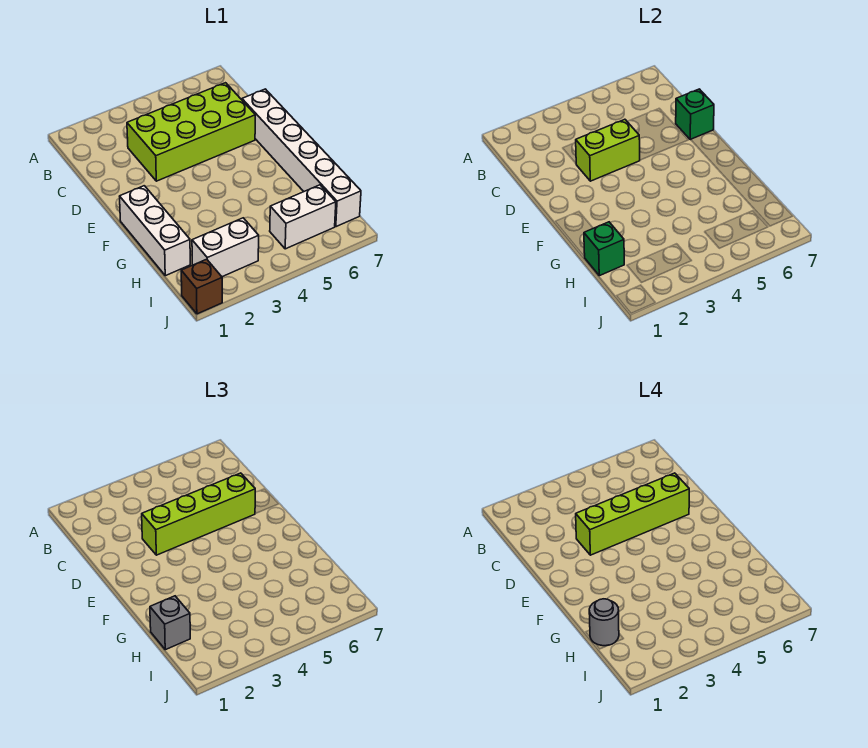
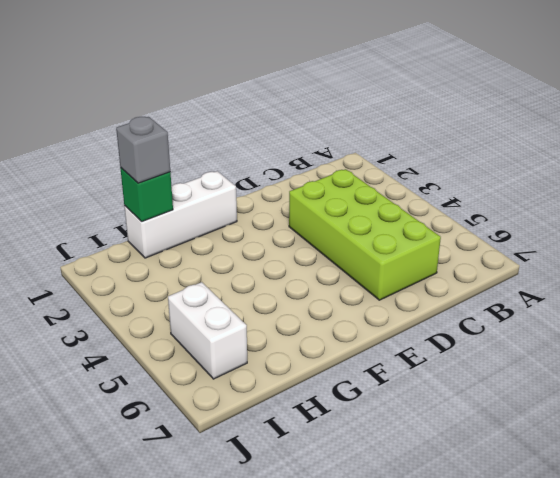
none -> white brick D7:I7 level 1
none -> white brick I2:I3 level 1
none -> brown brick J1 level 1

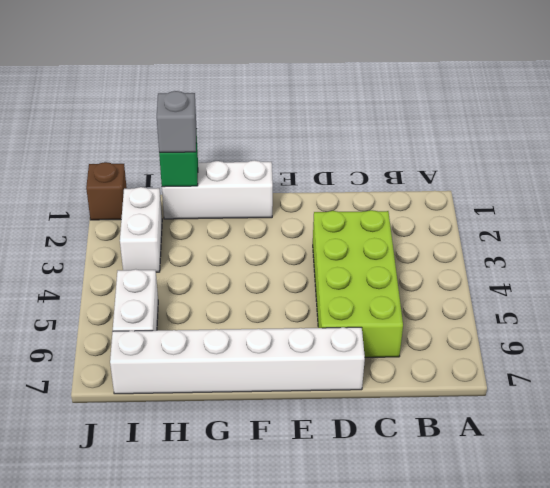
none -> lime brick D3:D4 level 2
none -> green brick D7 level 2
none -> lime brick D3:D6 level 3

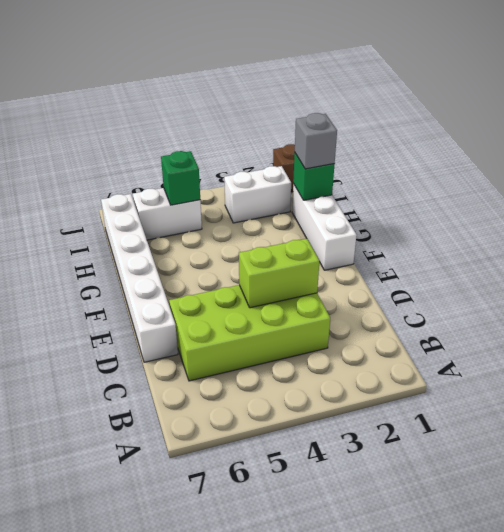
green brick I5 level 2 -> green brick D7 level 2
none -> lime brick D3:D6 level 3
none -> lime brick D3:D6 level 4
none -> grey round brick H1 level 4

